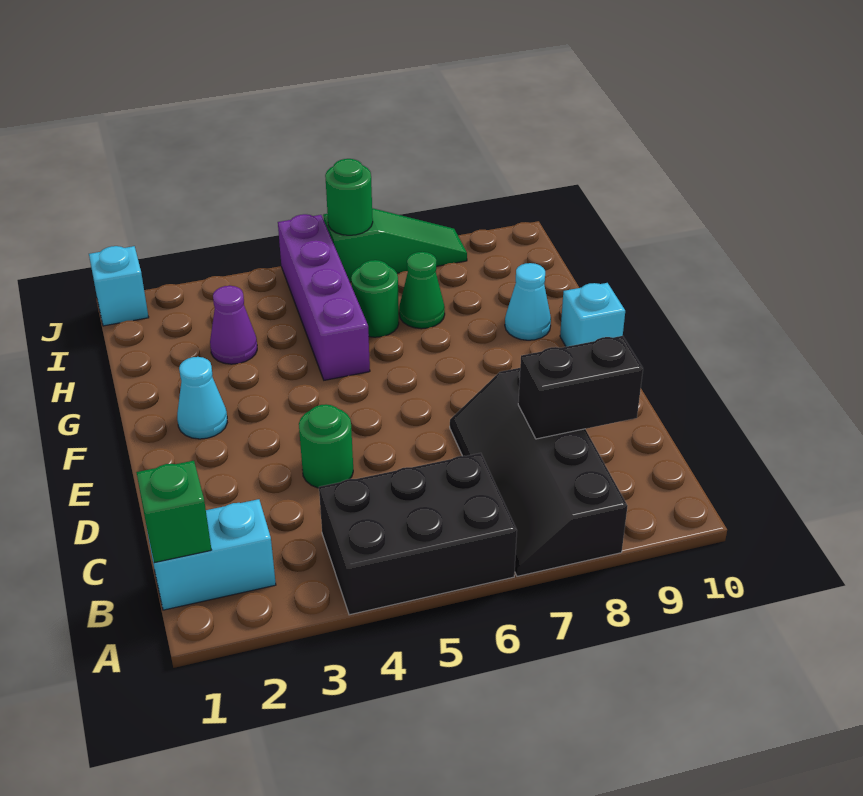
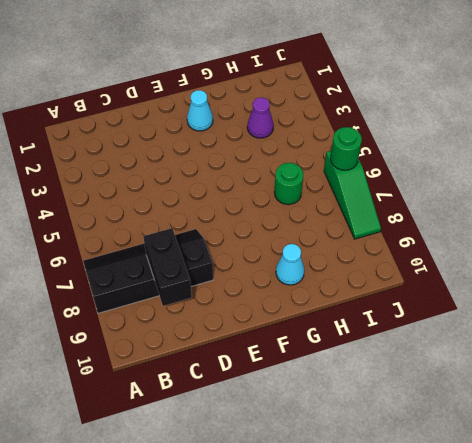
none -> black brick A4:B6 level 1
none -> cyan brick B1:B2 level 1
none -> green round brick D4 level 1

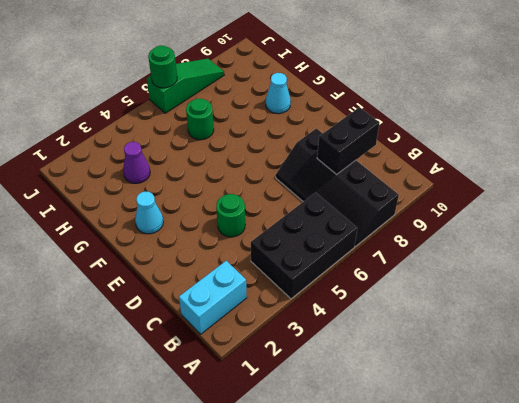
none -> cyan brick F10 level 1
none -> purple brick G5:J5 level 1
none -> green cone H7 level 1

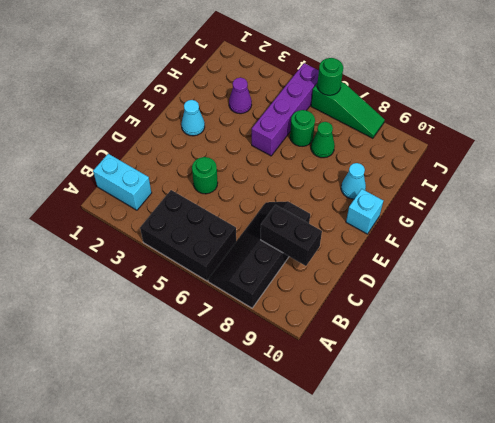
none -> cyan brick J1 level 1
none -> green brick B1 level 2

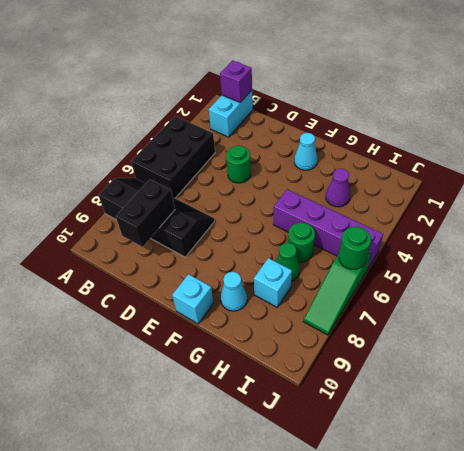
purple brick B1 level 2 -> green brick B1 level 2
cyan brick H8 level 1 -> cyan brick J1 level 1

